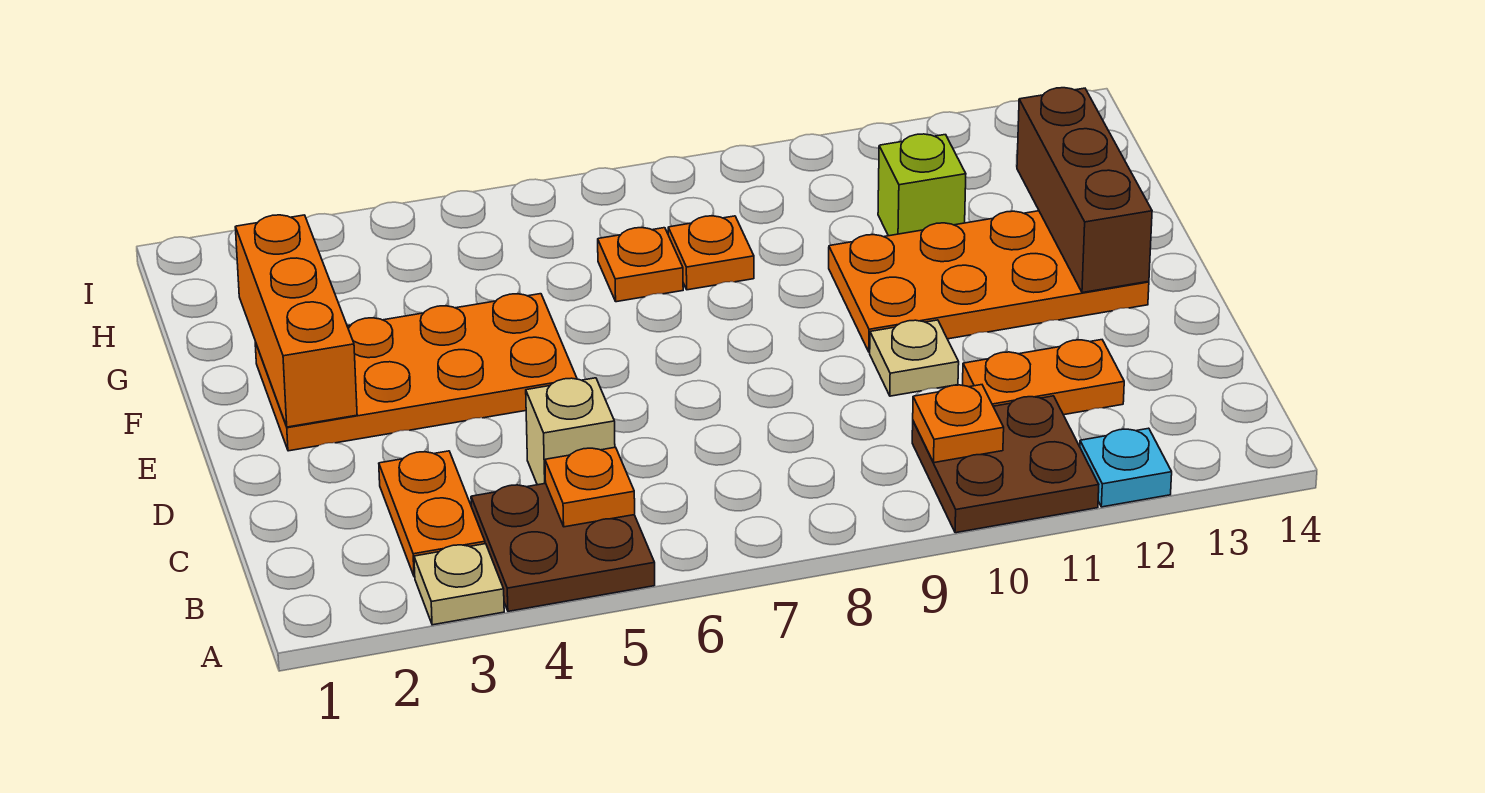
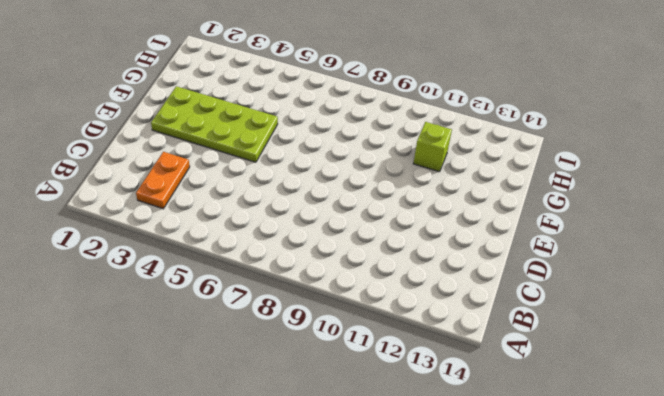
lime plate E2:F5 level 1 -> orange plate E2:F5 level 1
none -> tan plate A3 level 1
none -> brown plate A4:B5 level 1
none -> brown plate A10:B11 level 1

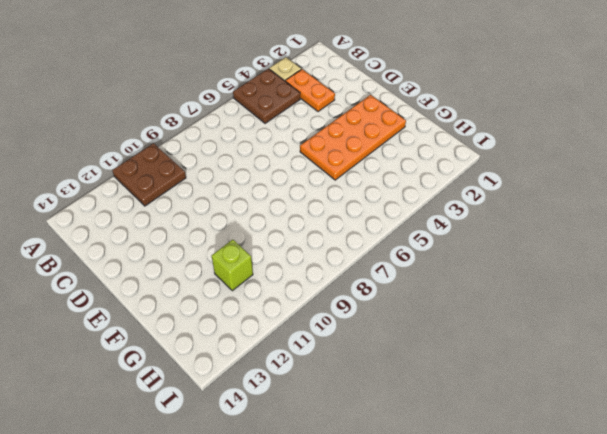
none -> cyan plate A12 level 1
none -> tan brick C5 level 1
none -> orange plate C11:C12 level 1

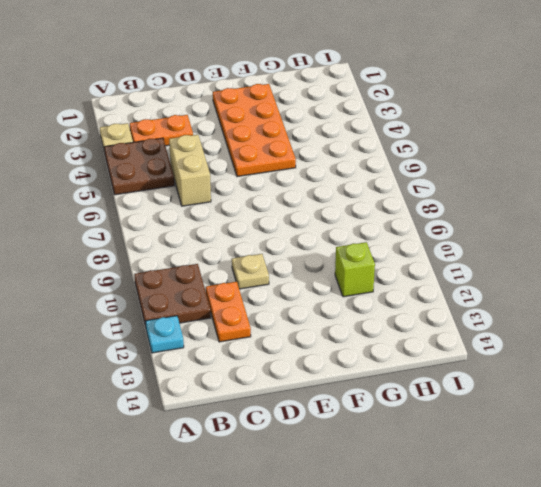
tan brick C5:C6 level 1 -> tan brick C5 level 1
none -> orange plate E10:F13 level 1
none -> orange plate G7 level 1
none -> orange plate G8 level 1

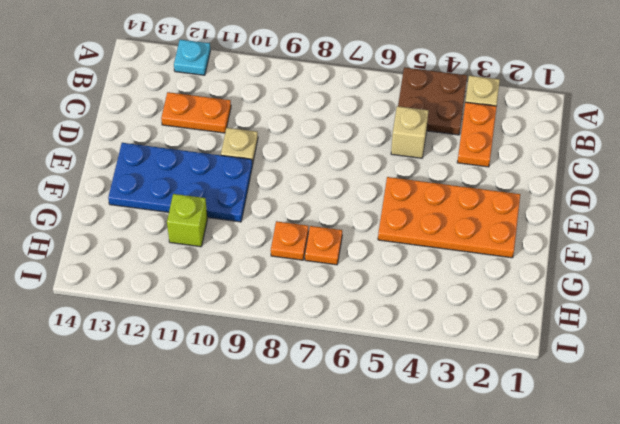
blue plate E10:F13 level 1 -> orange plate E10:F13 level 1
none -> brown plate A10:B11 level 1
none -> orange plate B5 level 2
none -> orange plate B10 level 2

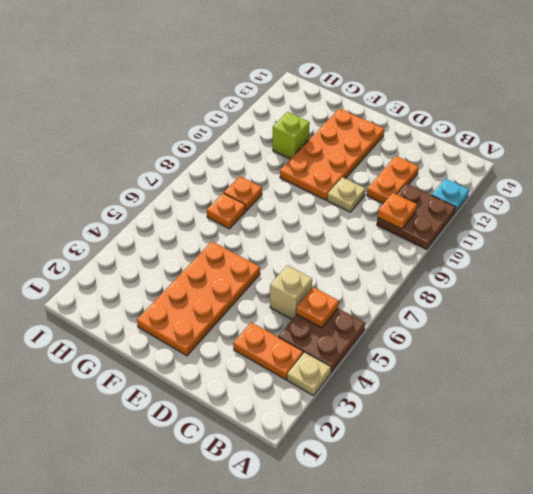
none -> orange brick E2:G2 level 2
none -> brown brick E13:G13 level 2

